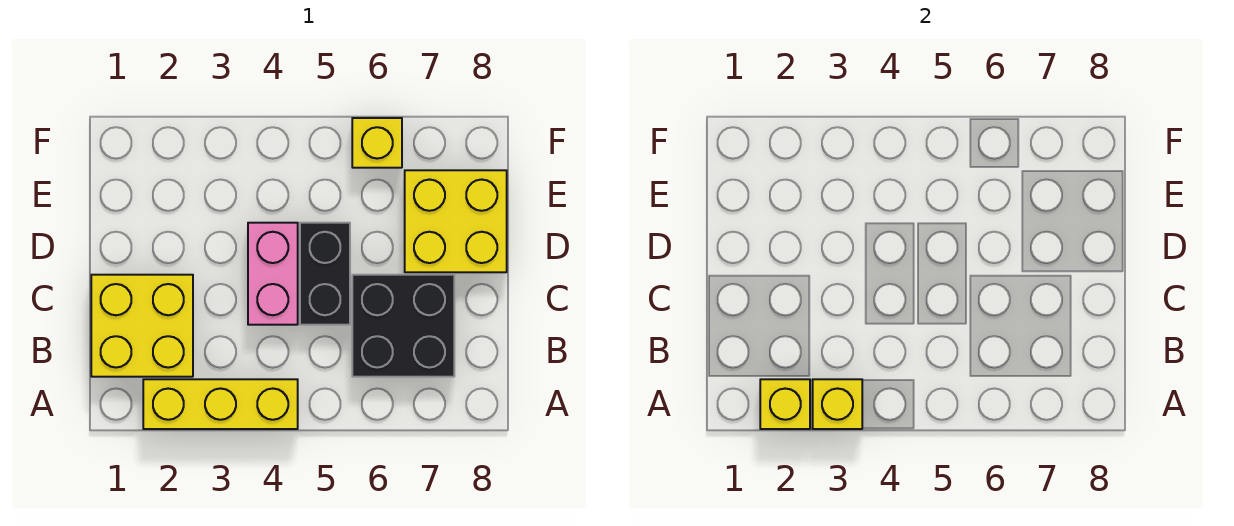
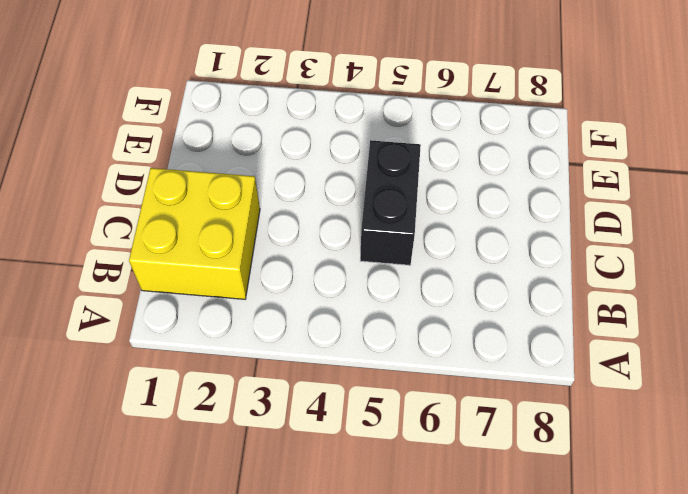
none -> yellow brick A2:A4 level 1
none -> black brick B6:C7 level 1

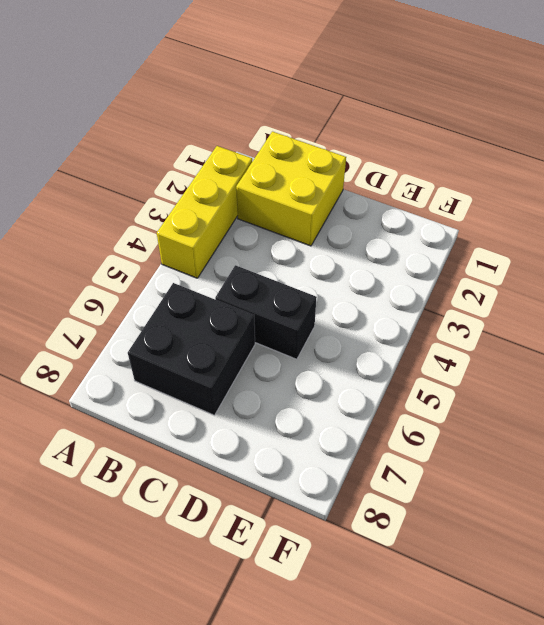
none -> pink brick C4:D4 level 1
none -> yellow brick D7:E8 level 1

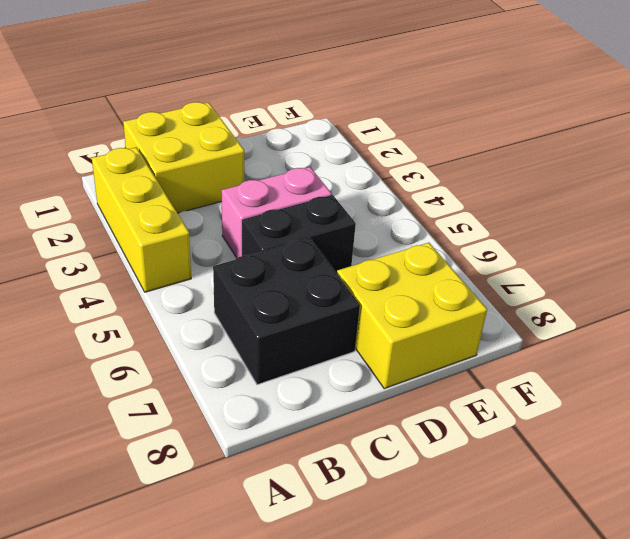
none -> yellow brick F6 level 1
none -> yellow brick A2 level 2

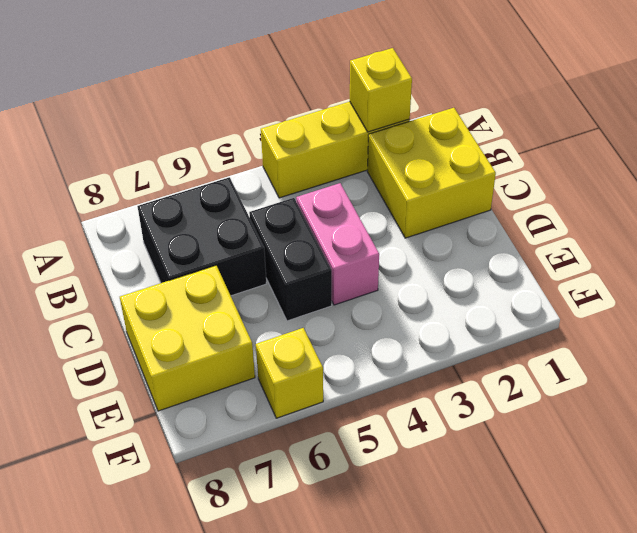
none -> yellow brick A3 level 2

